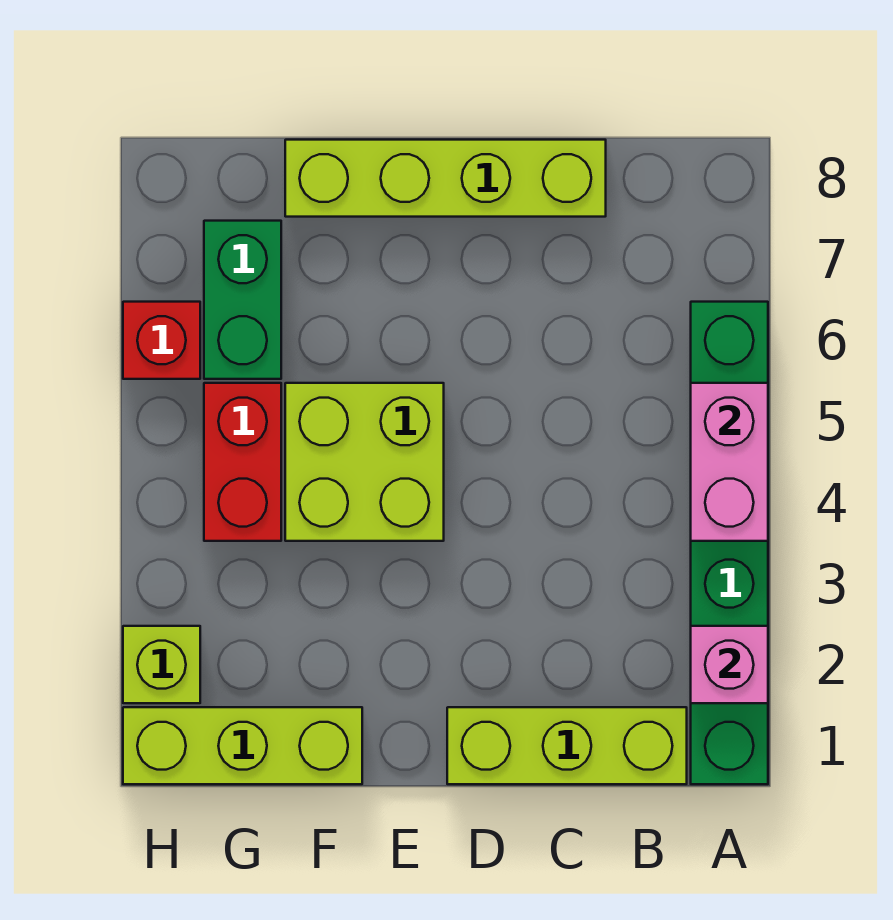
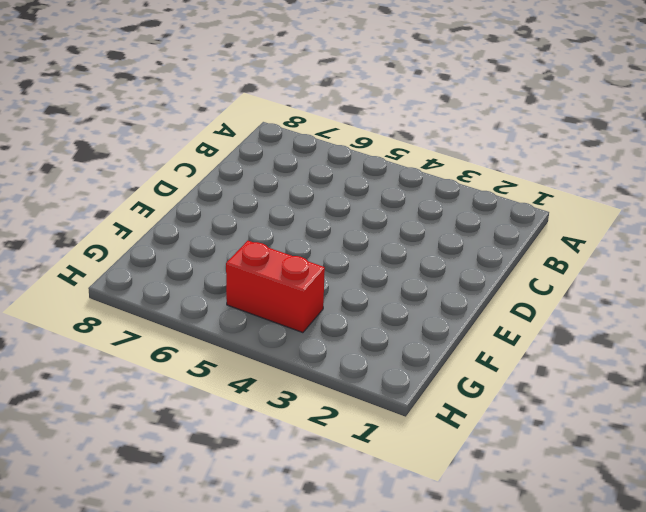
none -> green brick A1:A6 level 1
none -> lime brick B1:D1 level 1

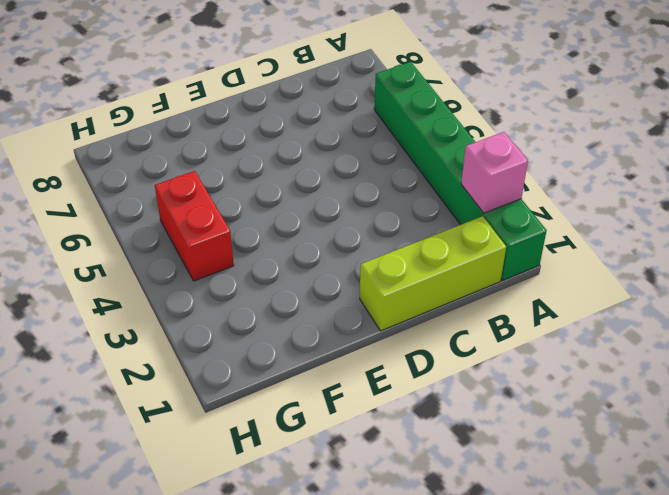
none -> lime brick C8:F8 level 1
none -> lime brick E4:F5 level 1

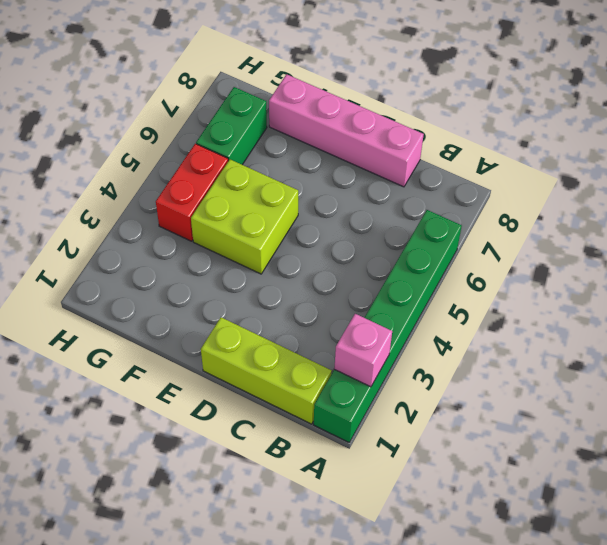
pink brick C8:F8 level 1 -> lime brick C8:F8 level 1
none -> lime brick F1:H1 level 1
none -> lime brick H2 level 1

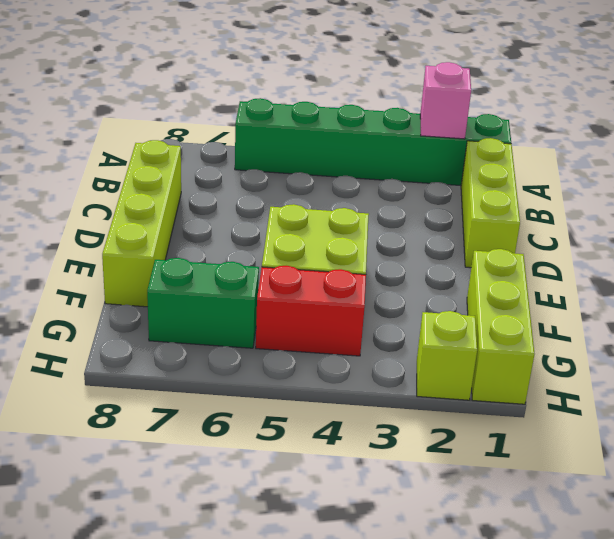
none -> red brick H6 level 1
none -> pink brick A4:A5 level 2

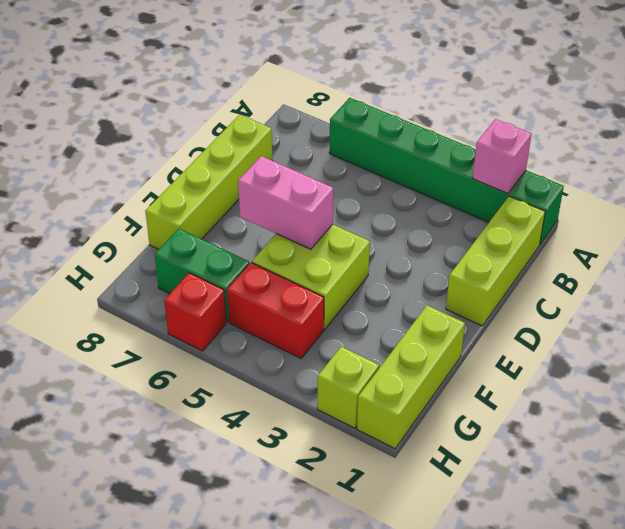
pink brick E5:E6 level 2 -> pink brick A4:A5 level 2

